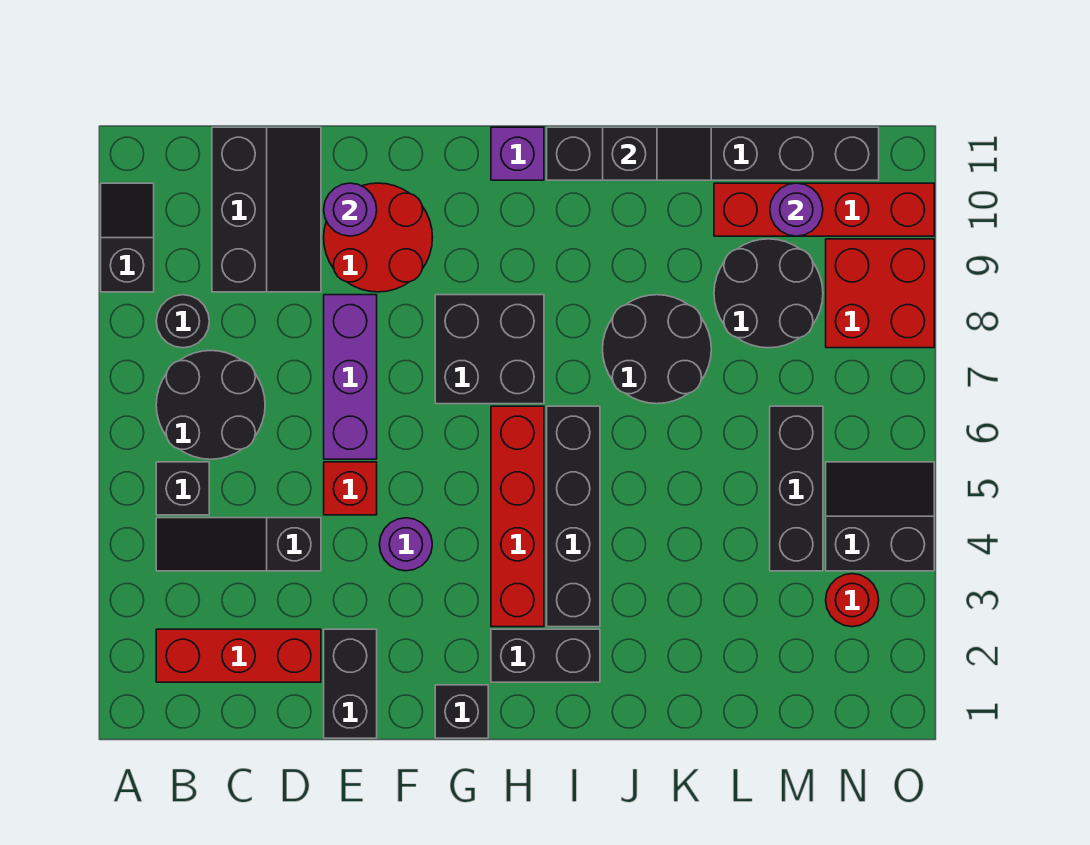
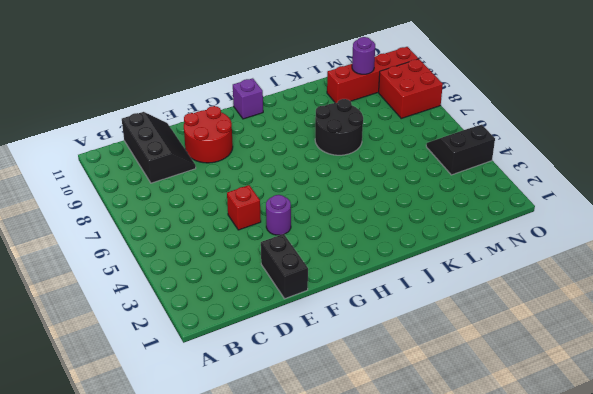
none -> black slope A9:A10 level 1 top 9
none -> red brick B2:D2 level 1
none -> black slope B4:D4 level 1 top D

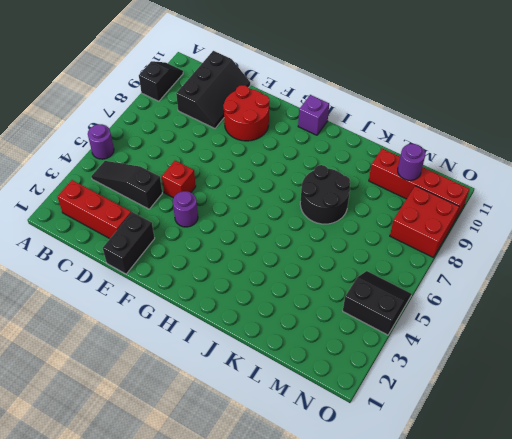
purple round brick A5 level 1 -> purple round brick E10 level 2
none -> black brick B5 level 1
none -> black round brick B6:C7 level 1
none -> black round brick B8 level 1

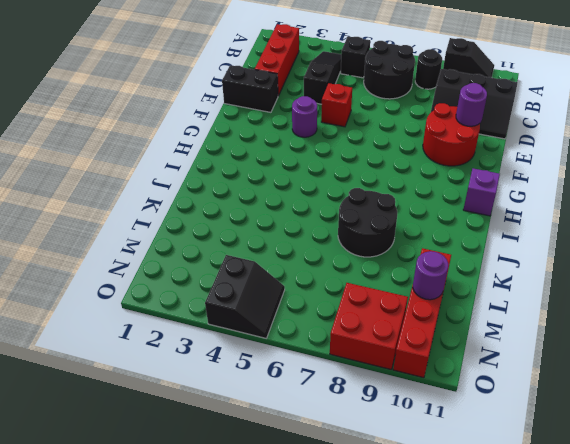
none -> purple brick E6:E8 level 1
none -> black brick G1 level 1
none -> black brick G7:H8 level 1

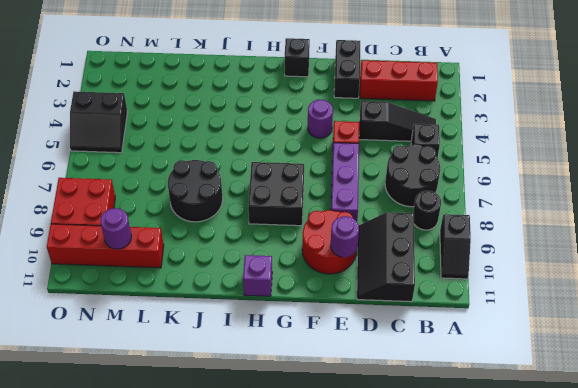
none -> black brick H2:I2 level 1
none -> red brick H3:H6 level 1
none -> black brick I3:I6 level 1

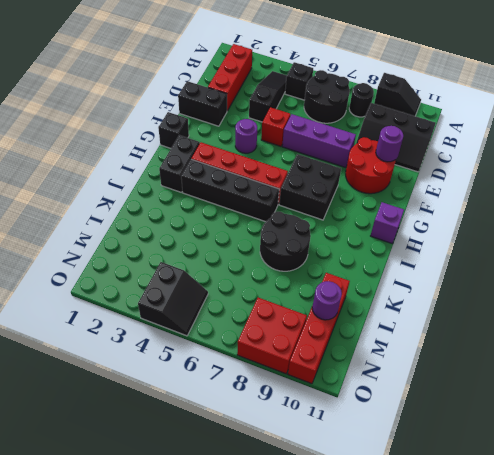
none -> black brick I11:N11 level 1
none -> black round brick L8:M9 level 1
none -> black brick M4:M6 level 1

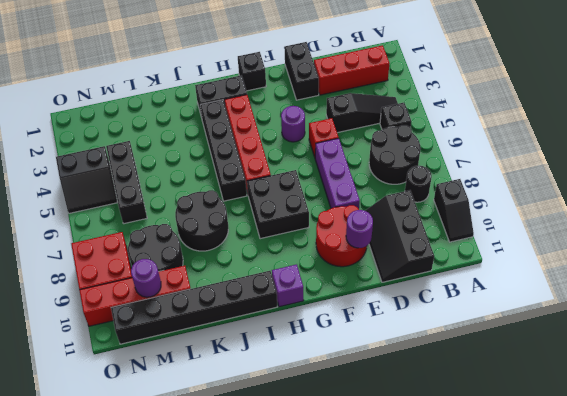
none -> red round brick N3 level 1
none -> black slope J11:K11 level 2 top J

